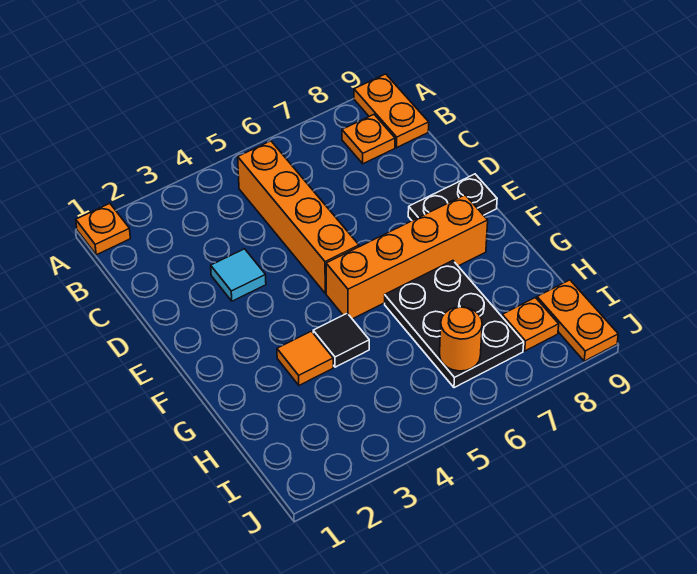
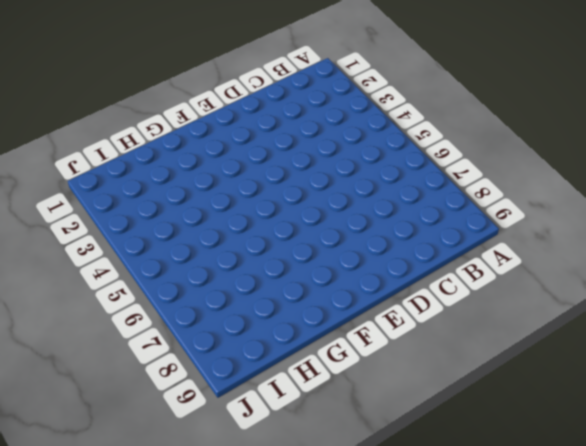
none -> orange plate A1 level 1
none -> orange plate A9:B9 level 1
none -> orange brick B5:E5 level 1

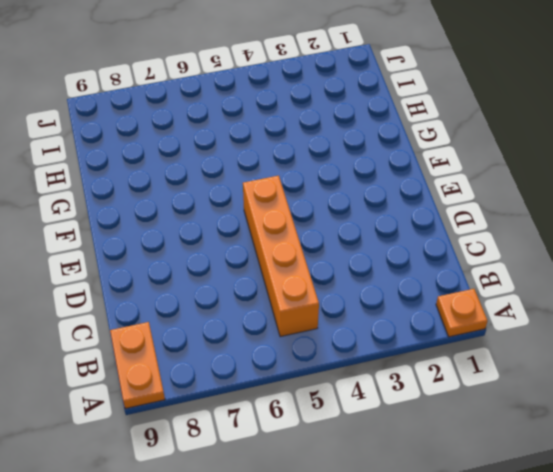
none -> orange plate B8 level 1
none -> cyan tile D3 level 1
none -> black plate E8:E9 level 1

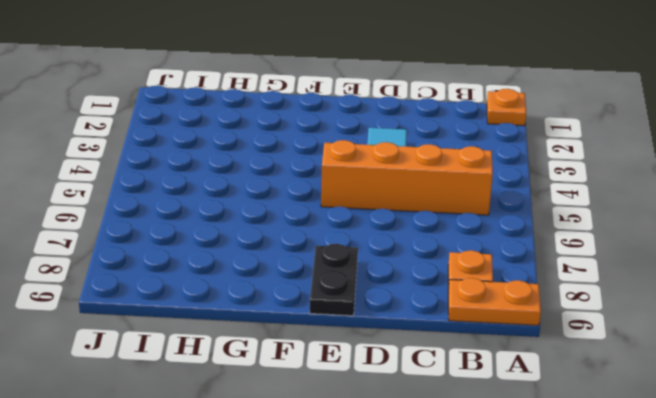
none -> orange brick F5:F8 level 1
none -> orange tile G3 level 1
none -> black tile G4 level 1

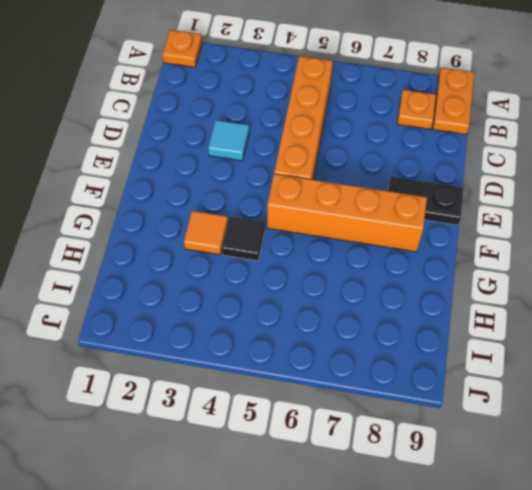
none -> black plate G6:I7 level 1
none -> orange plate I8 level 1
none -> orange plate I9:J9 level 1

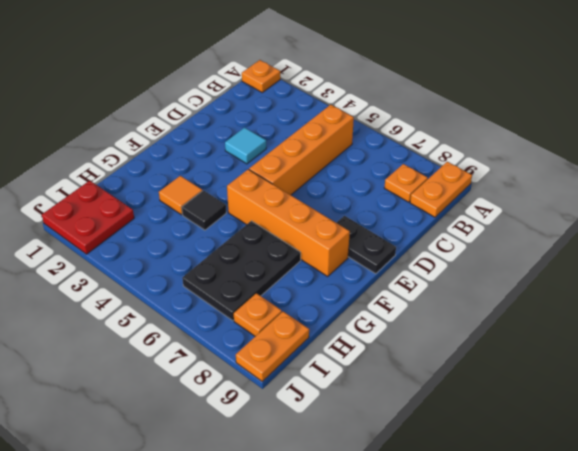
red plate I1:J2 level 1 -> none
none -> orange round brick I6 level 2

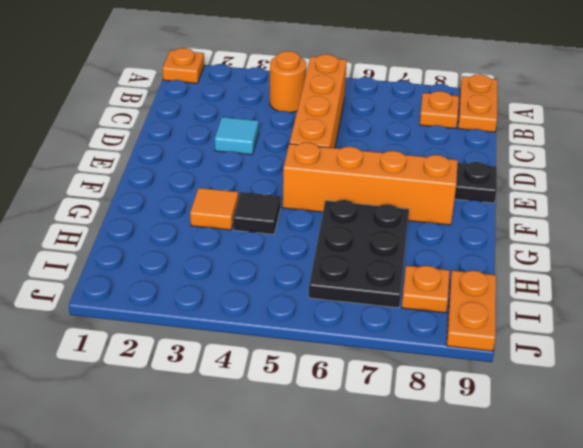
orange round brick B4 level 1 -> orange round brick I6 level 2

